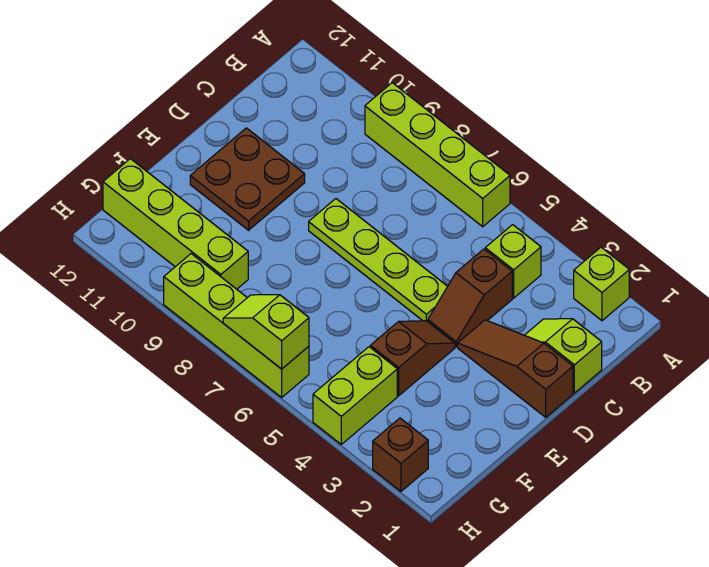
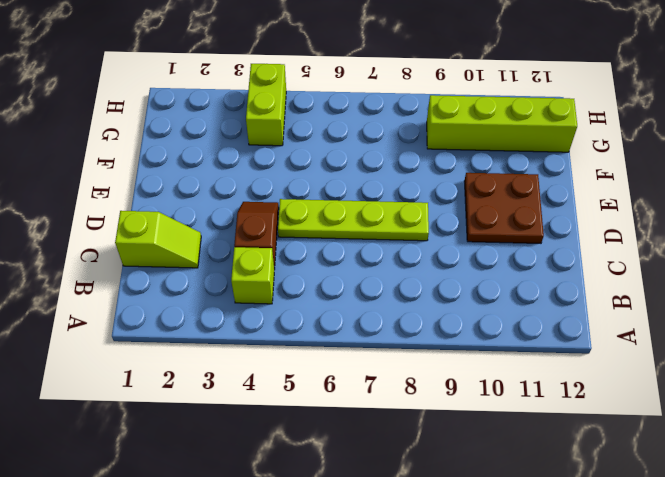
none -> lime brick A2 level 1
none -> lime brick A6:A9 level 1
none -> brown slope D1:D3 level 1 top 1

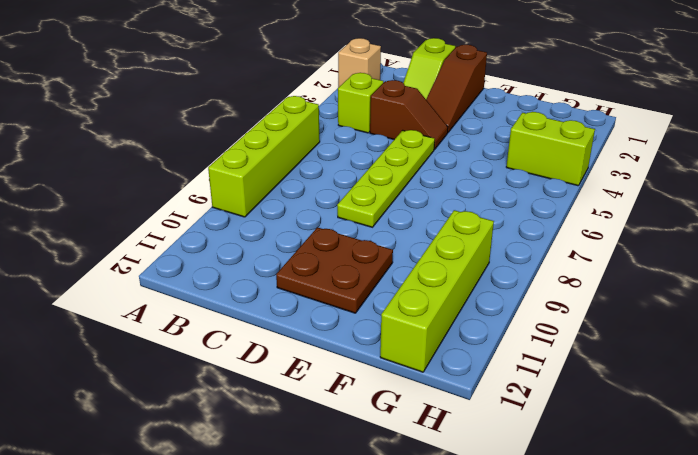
tan brick A2 level 1 -> lime brick A2 level 1
none -> brown slope E4:F4 level 1 top F
none -> brown brick H2 level 1
none -> lime brick H6:H9 level 1

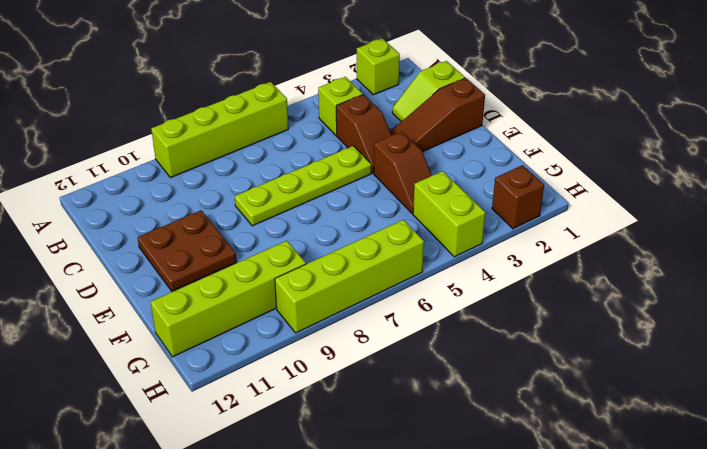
brown slope E4:F4 level 1 top E -> brown slope E4:F4 level 1 top F
none -> lime slope H6:H7 level 2 top 6

